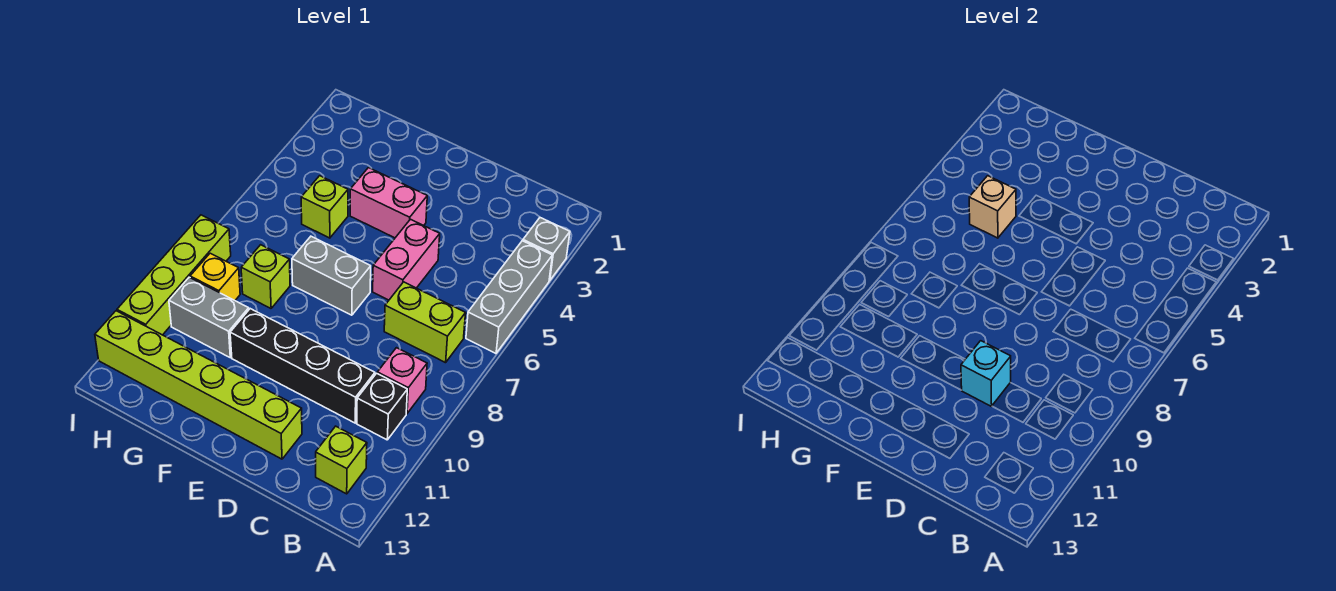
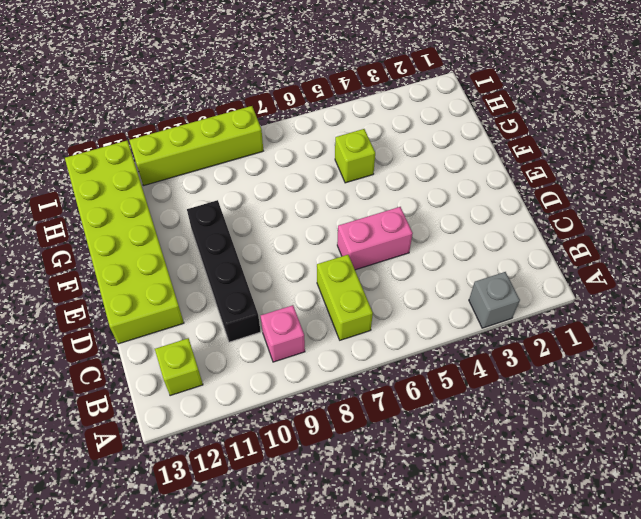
lime brick D12:I13 level 1 -> lime brick D12:I12 level 1
none -> grey brick A4:A6 level 1
none -> black brick B10 level 1
none -> pink brick E4:F4 level 1

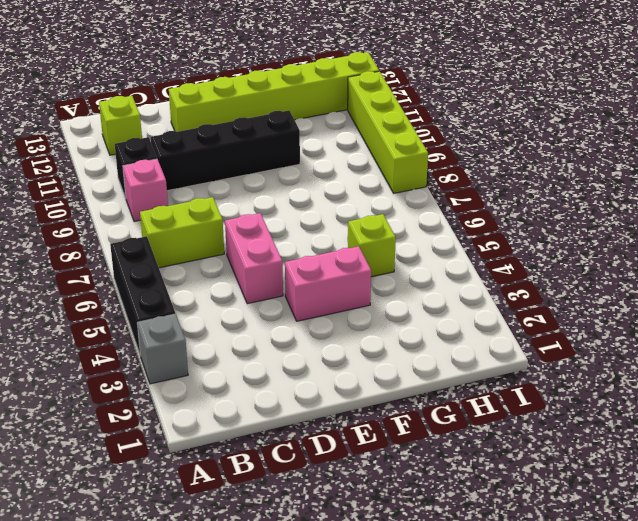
black brick A4:A6 level 1 -> grey brick A4:A6 level 1
none -> grey brick E7:F7 level 1
none -> lime brick G8 level 1
none -> grey brick G10:H10 level 1

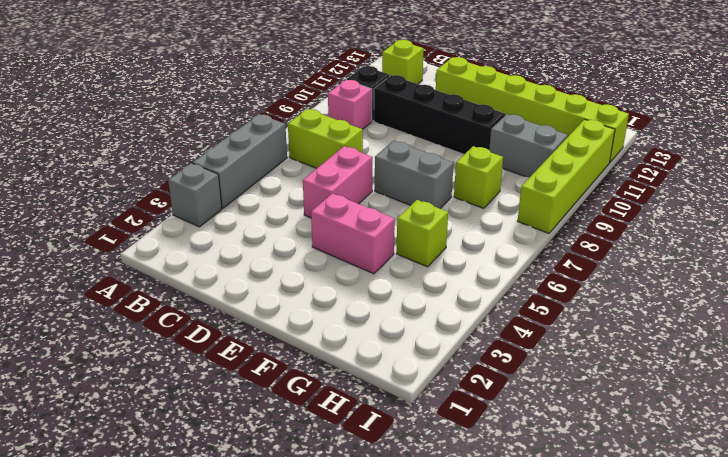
none -> yellow brick H9 level 1
none -> cyan brick D10 level 2
none -> tan brick G5 level 2

